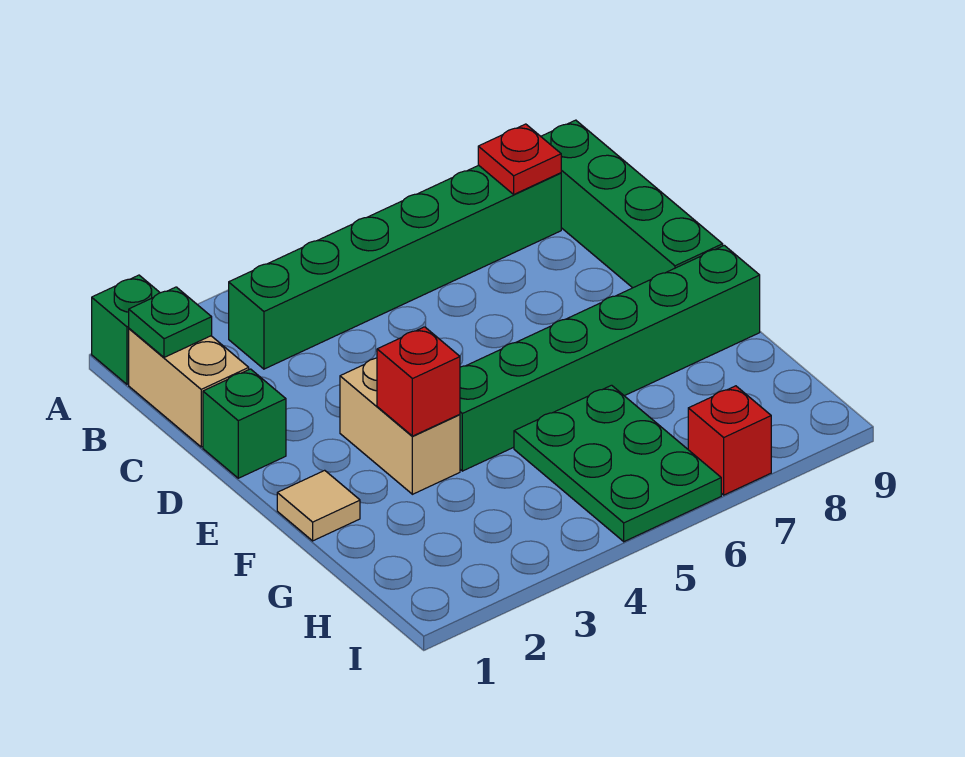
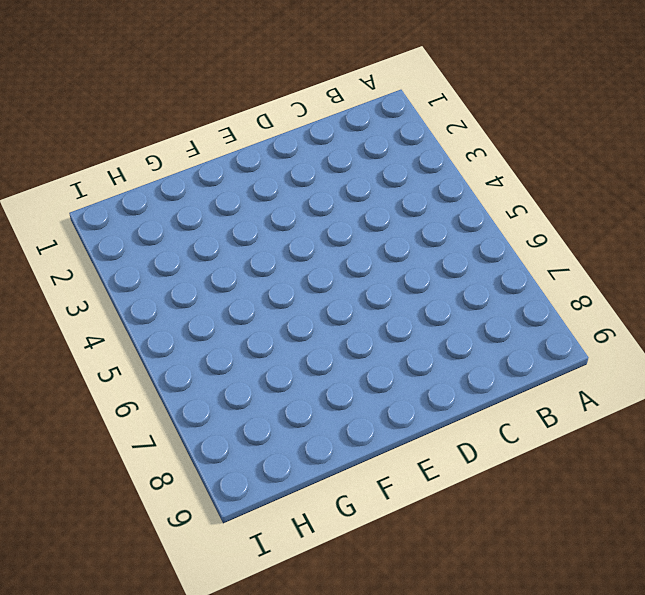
none -> green brick A1 level 1
none -> tan brick B1:C1 level 1
none -> green brick B3:B8 level 1

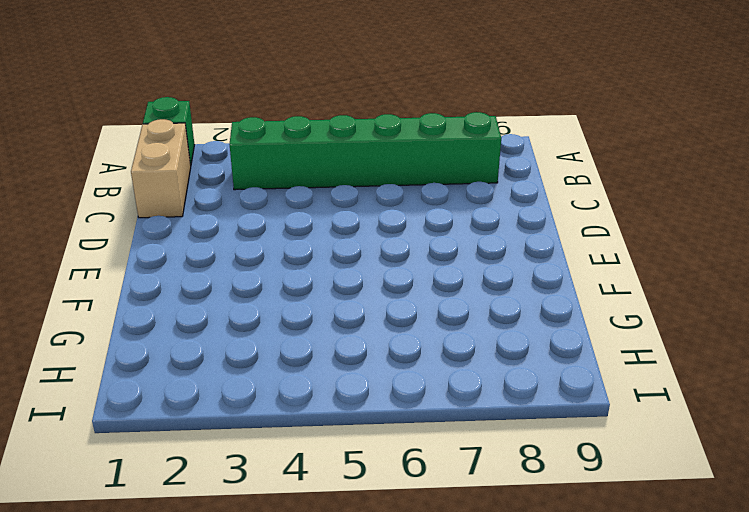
none -> green brick B9:E9 level 1
none -> green brick D1 level 1
none -> tan brick E3:F3 level 1

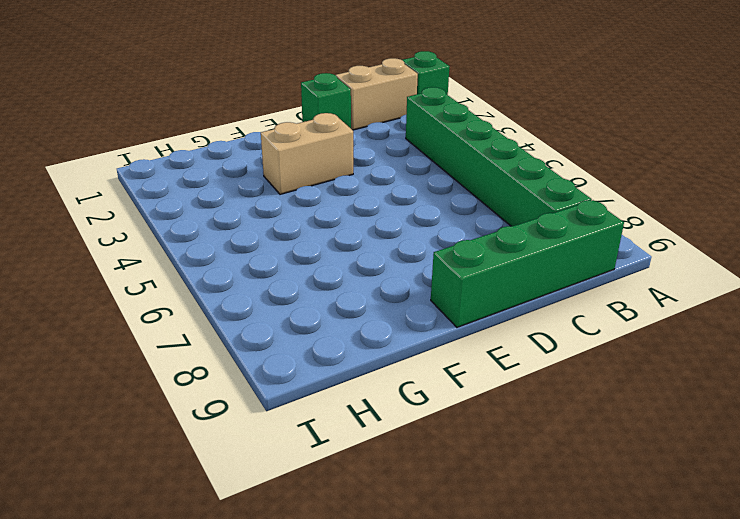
none -> tan tile F1 level 1
none -> green brick F4:F9 level 1
none -> green plate G5:I6 level 1

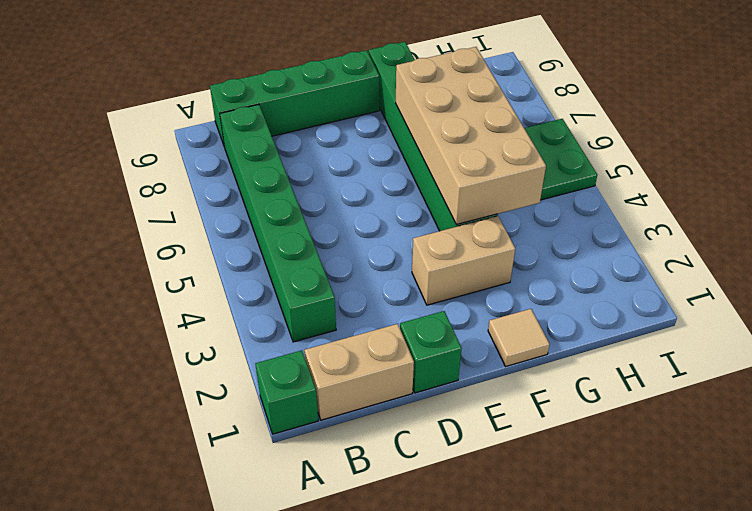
tan brick F4:G7 level 2 -> none
none -> red brick I7 level 1
none -> green plate B1 level 2
none -> red plate B8 level 2

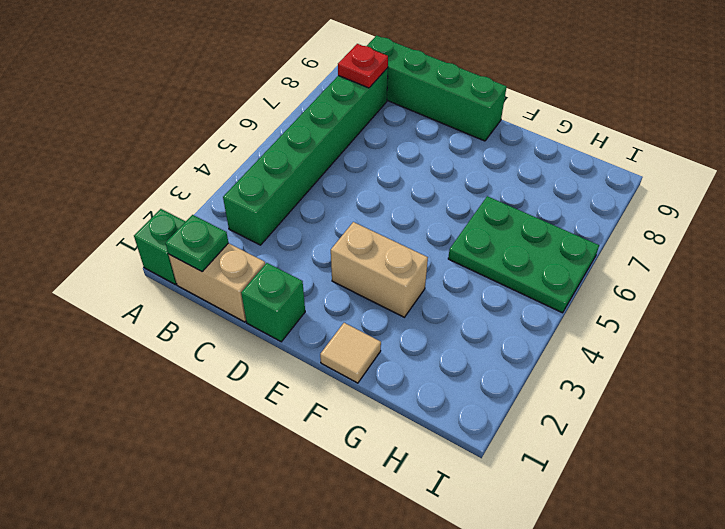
none -> green brick F4:F9 level 1
none -> red brick I7 level 1
none -> red brick F3 level 2

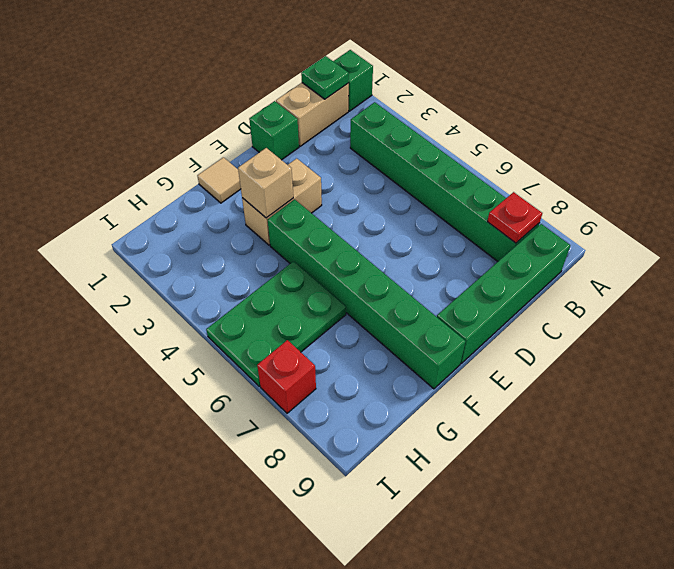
tan brick F3 level 2 -> red brick F3 level 2

